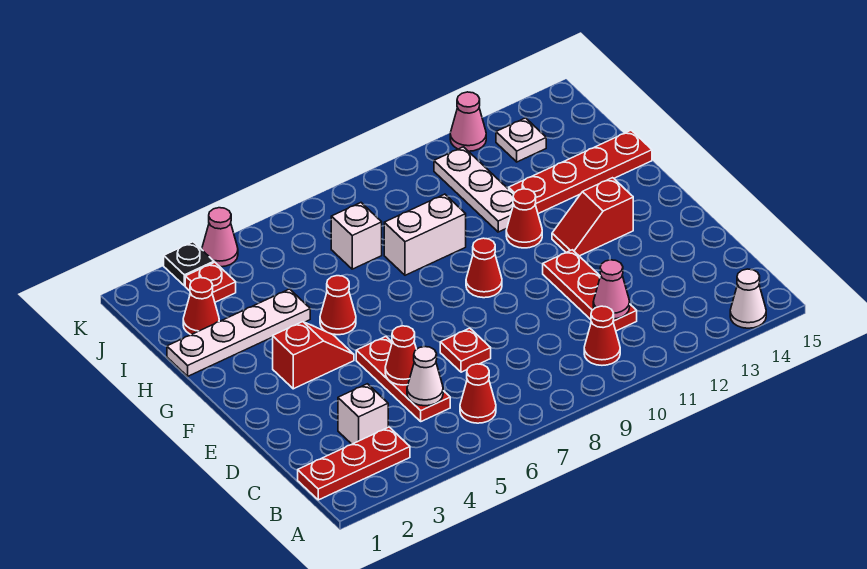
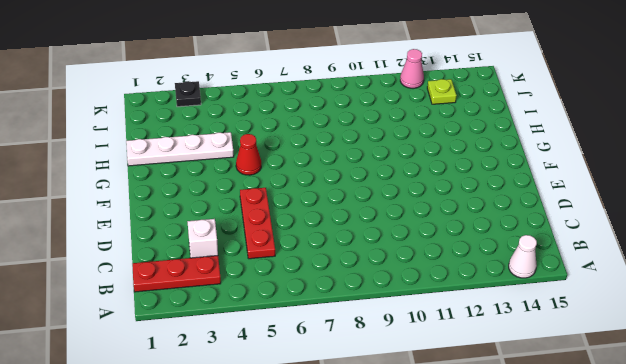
lime plate J13 level 1 -> white plate J13 level 1
none -> red cone B6 level 1
none -> red cone B10 level 1
none -> red plate C11:E11 level 1

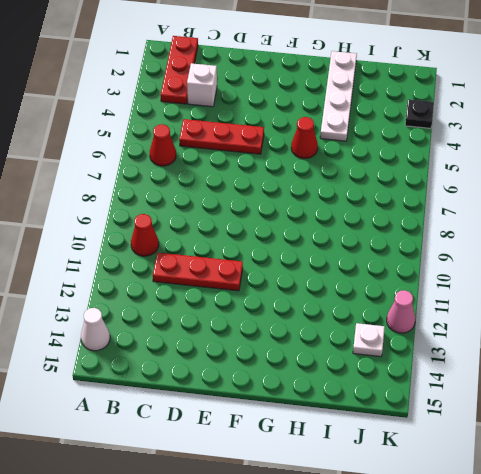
none -> red plate D7 level 1
none -> red slope F3:F4 level 1 top 3
none -> red cone F9 level 1

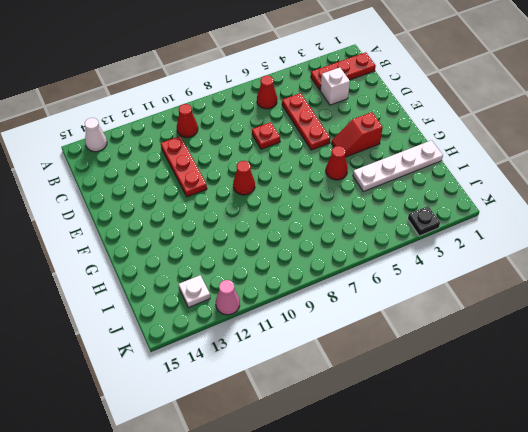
none -> red slope F12:F13 level 1 top 13
none -> red cone G11 level 1
none -> white brick H8:H9 level 1

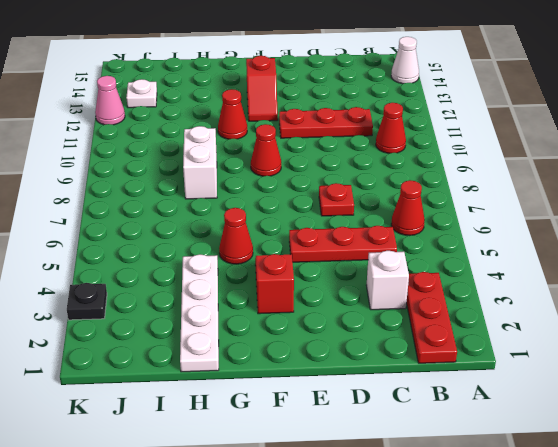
none -> white plate H11:J11 level 1
none -> red plate H12:H15 level 1
none -> red cone I2 level 1

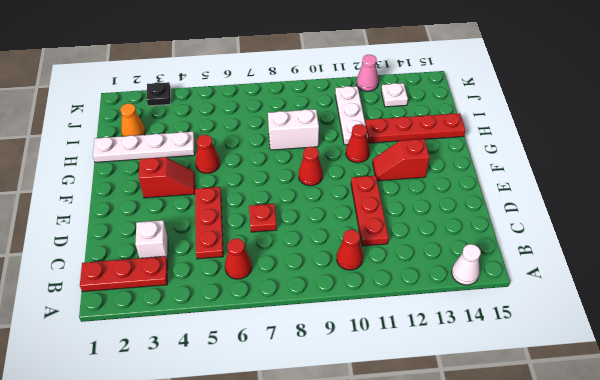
orange cone I2 level 1 -> red cone I2 level 1
none -> white brick I7 level 1
none -> red plate J3 level 1
none -> pink cone K4 level 1

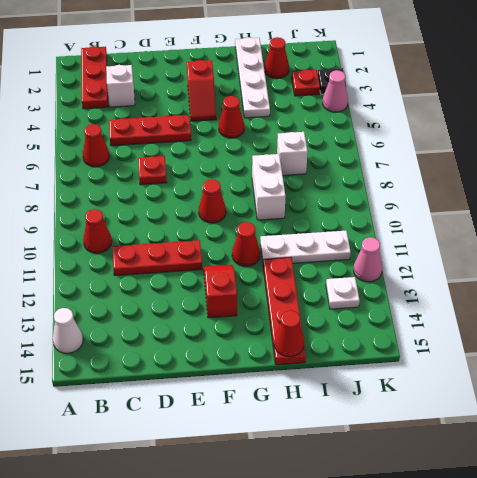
red cone H15 level 2 -> red cone D5 level 2
none -> white cone C5 level 2
none -> pink cone C11 level 2

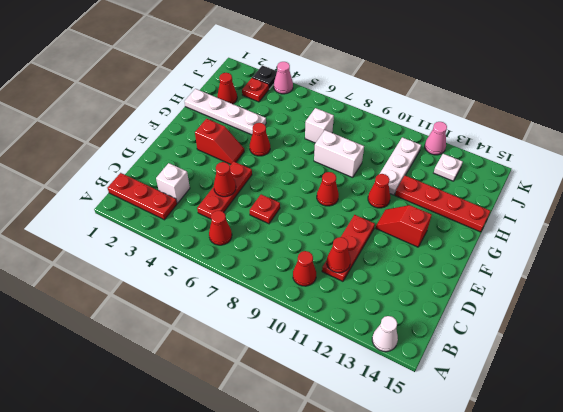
red cone C11 level 2 -> pink cone C11 level 2
none -> white cone C5 level 2

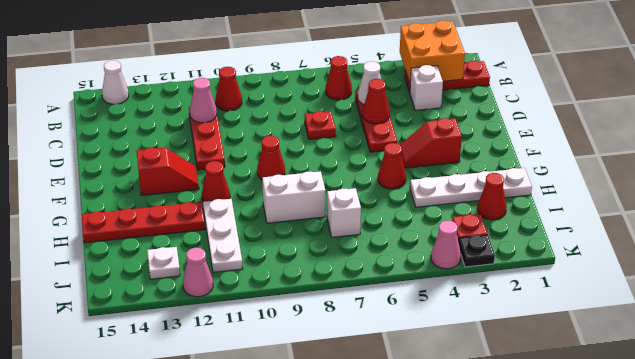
orange brick A2:B3 level 2 -> none

